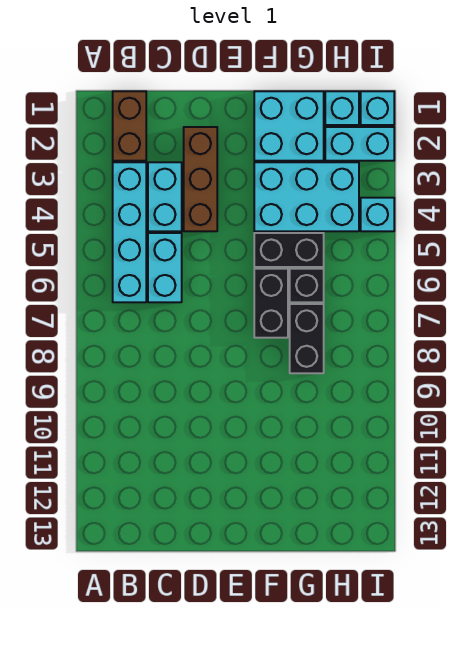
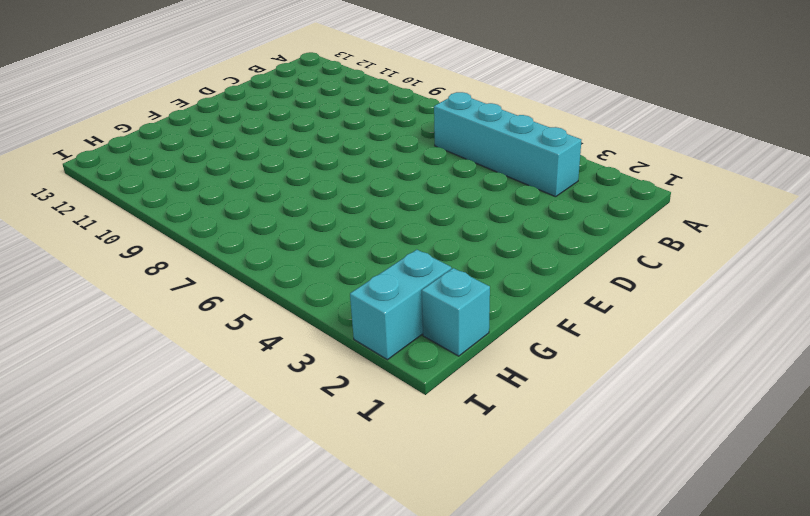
none -> brown brick B1:B2 level 1
none -> cyan brick C3:C4 level 1
none -> cyan brick C5:C6 level 1

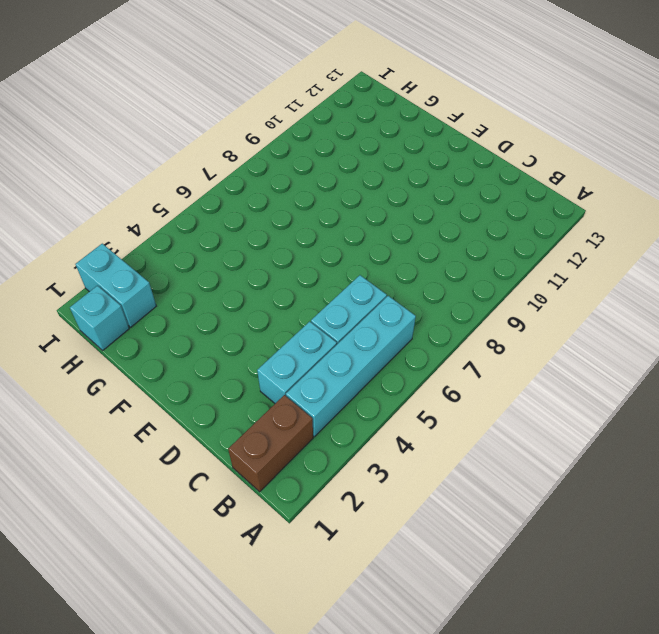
none -> brown brick D2:D4 level 1
none -> cyan brick F1:G2 level 1
none -> cyan brick F3:H4 level 1

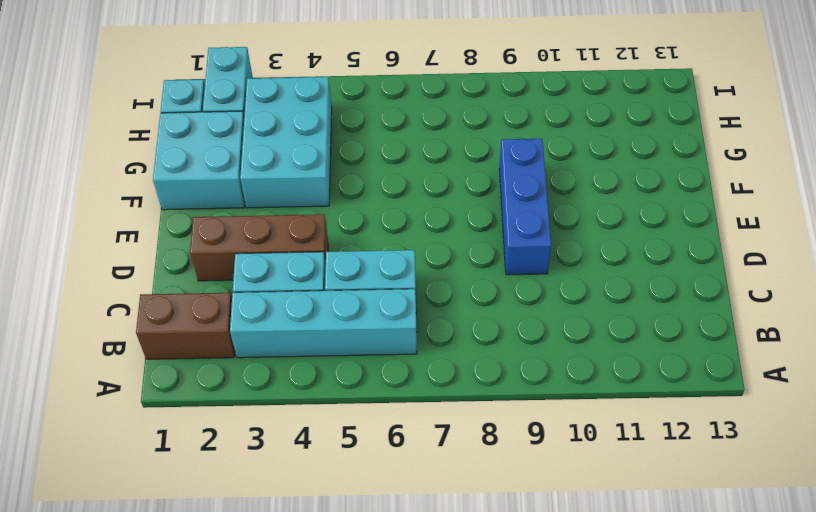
blue brick D9:F9 level 1 -> none
none -> black brick F5:G5 level 1
none -> black brick F6:F7 level 1
none -> black brick G6 level 1

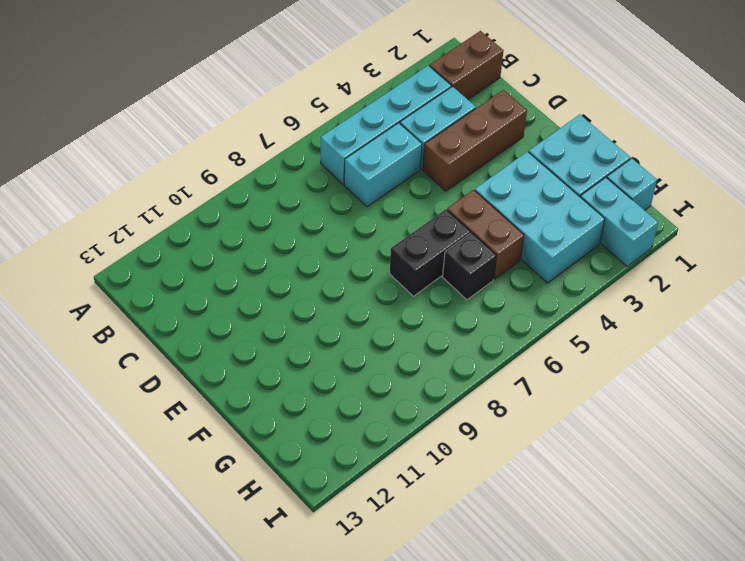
brown brick F5:G5 level 1 -> black brick F5:G5 level 1
none -> black brick G7:G8 level 1
none -> cyan brick I1 level 1
none -> cyan brick I4 level 1

